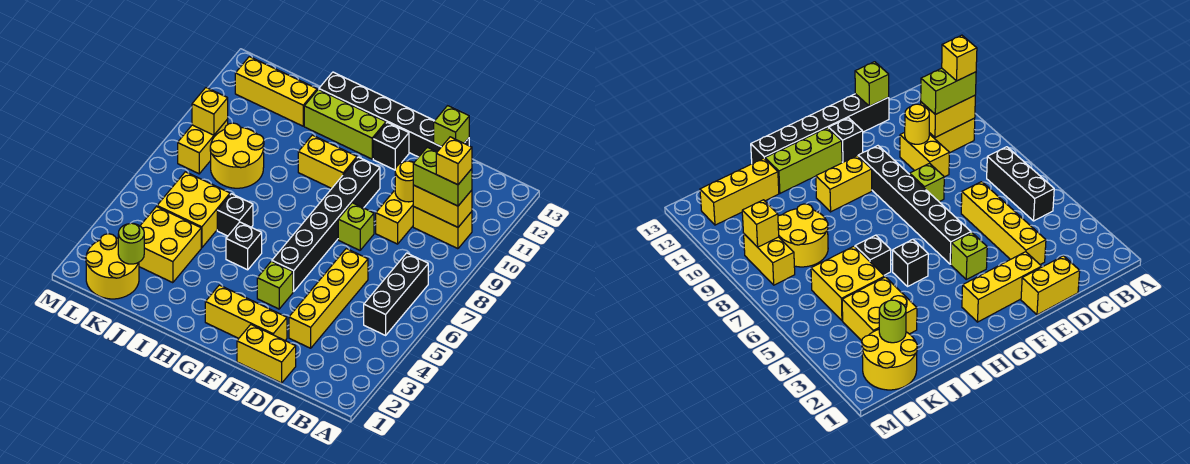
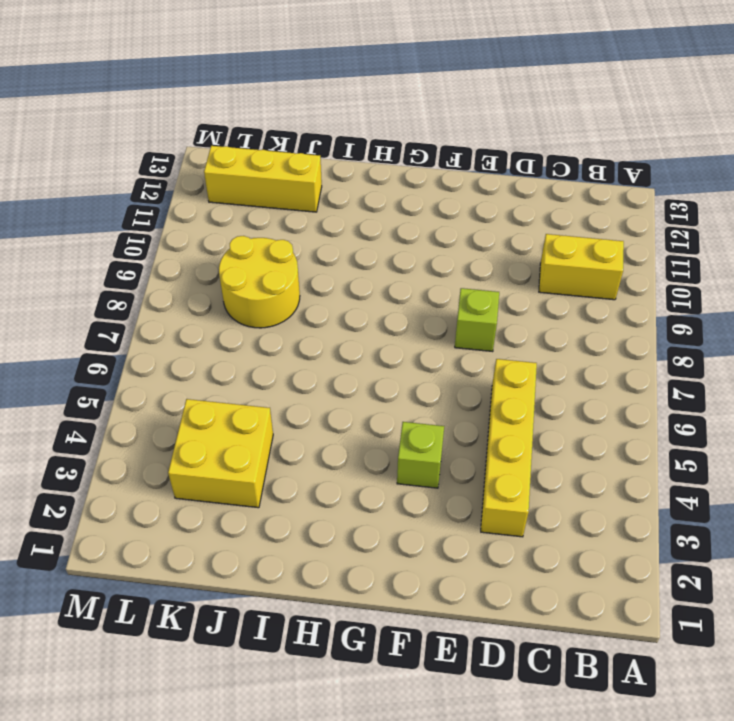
none -> black brick B5:B7 level 1
none -> yellow brick D1:E1 level 1
none -> yellow brick D9:D10 level 1

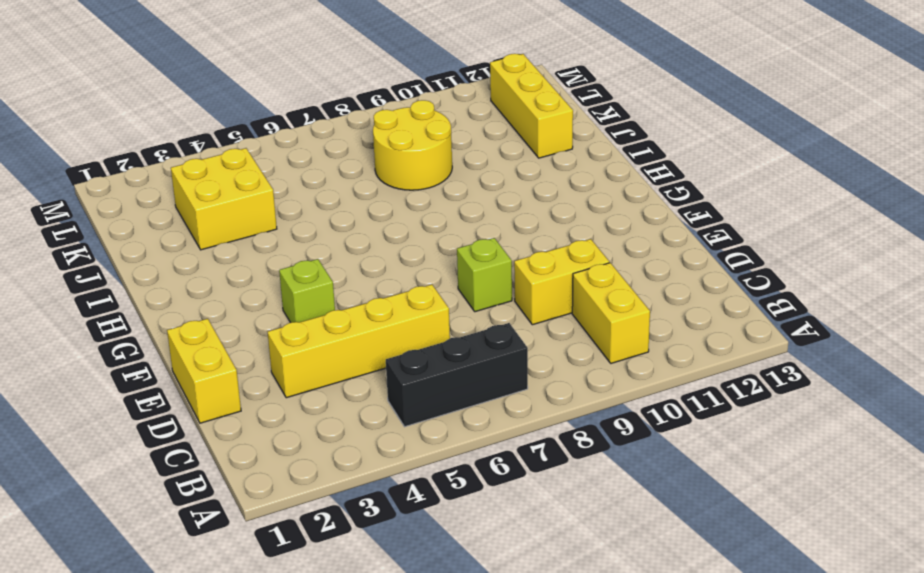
none -> black brick D13:I13 level 1
none -> yellow brick E2:G2 level 1
none -> black brick F5:F10 level 1

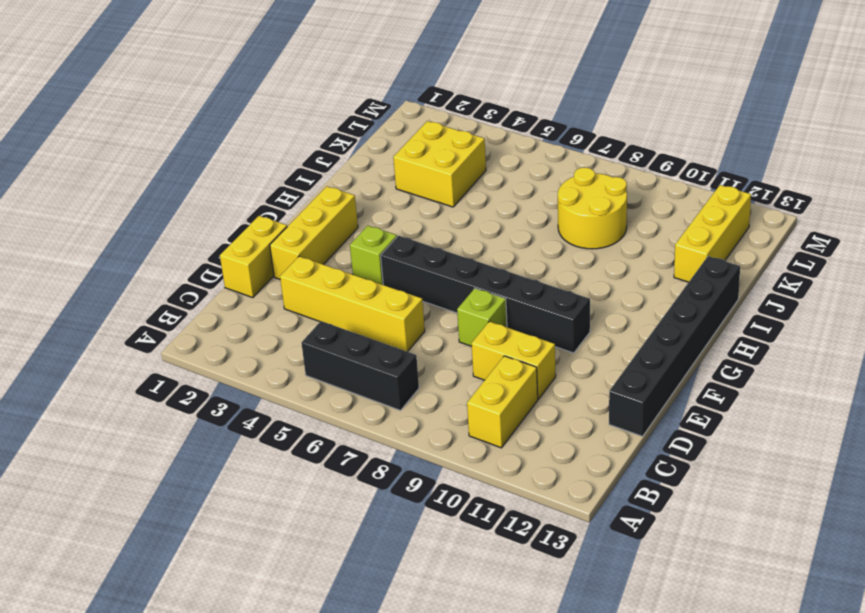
none -> black brick F12 level 1
none -> yellow brick G10:H10 level 1
none -> lime brick G12:I12 level 1

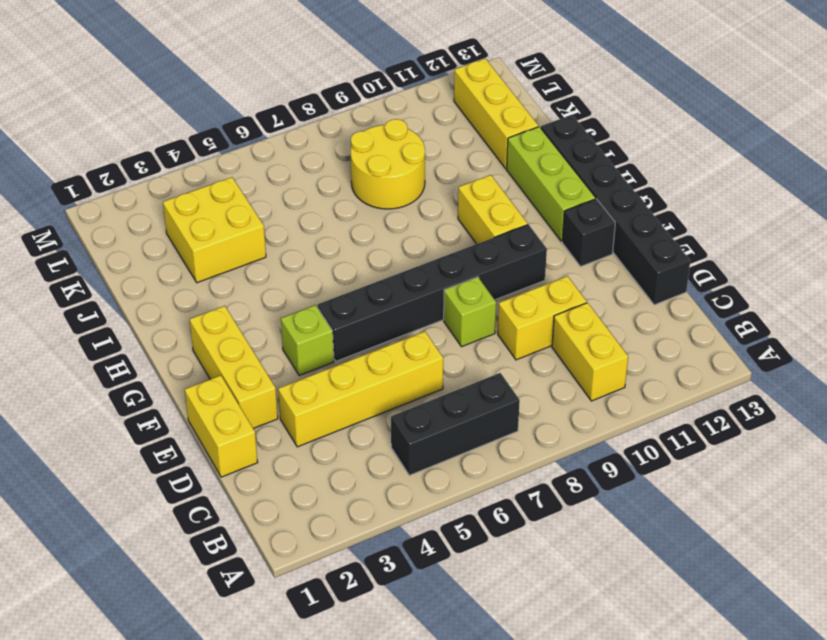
none -> black brick H5 level 1
none -> black brick I6 level 1
none -> yellow brick J5:K6 level 1

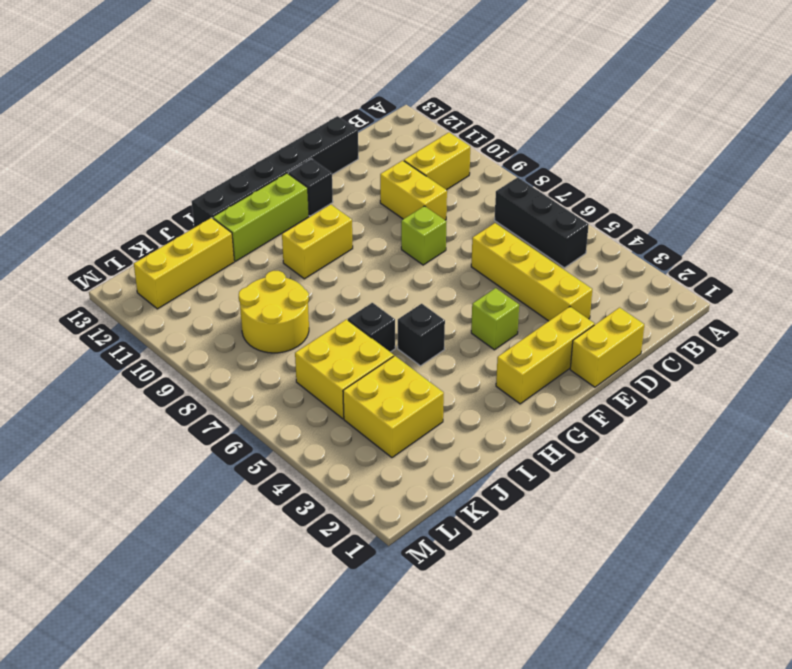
none -> black brick F5:F10 level 1
none -> yellow round brick K1:L2 level 1
none -> yellow brick L8:L9 level 1

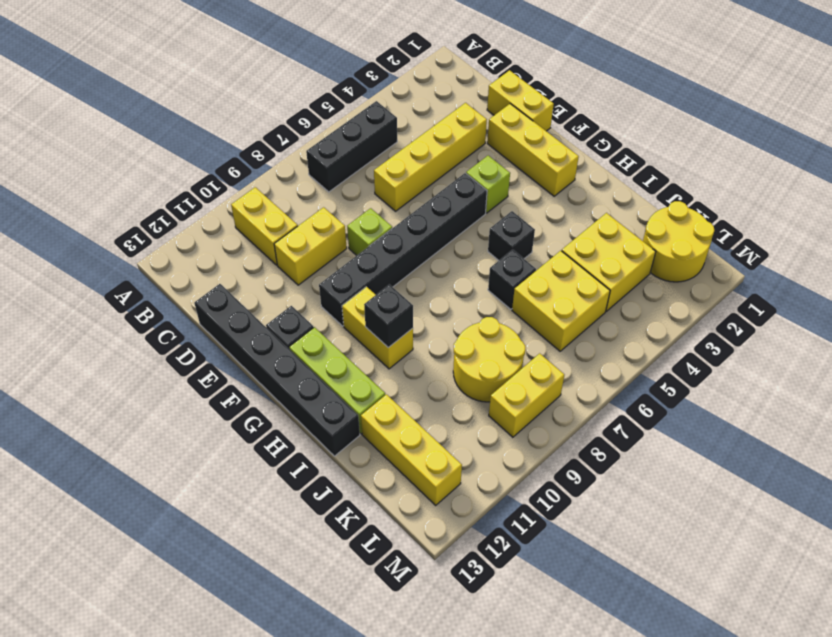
black brick H10 level 2 -> none
none -> yellow brick B10:C10 level 2
none -> yellow round brick D10 level 2
none -> lime brick D13 level 2

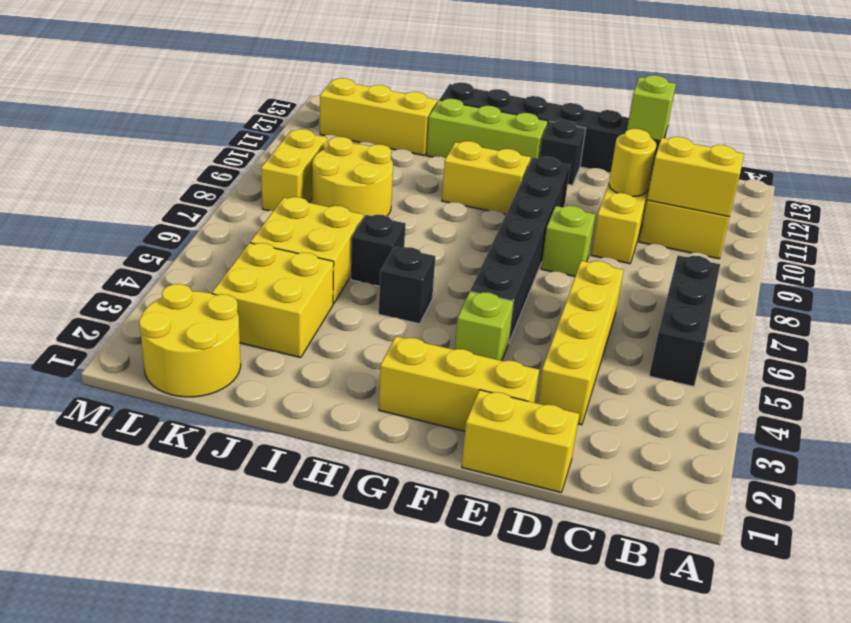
none -> lime round brick K2 level 2
none -> yellow brick L9 level 2
none -> lime brick B10:C10 level 3

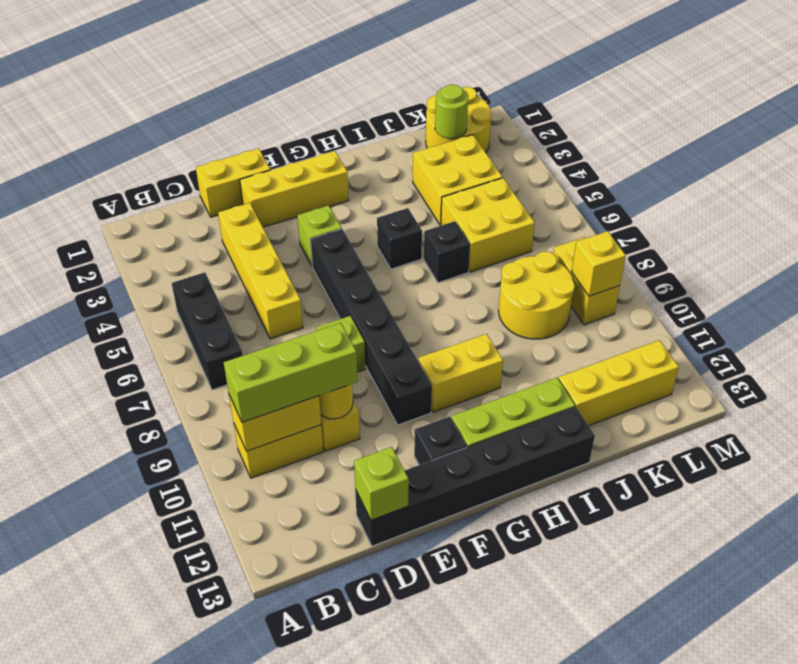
lime brick B10:D10 level 3 -> lime brick B10:C10 level 3
none -> yellow brick B10 level 4

